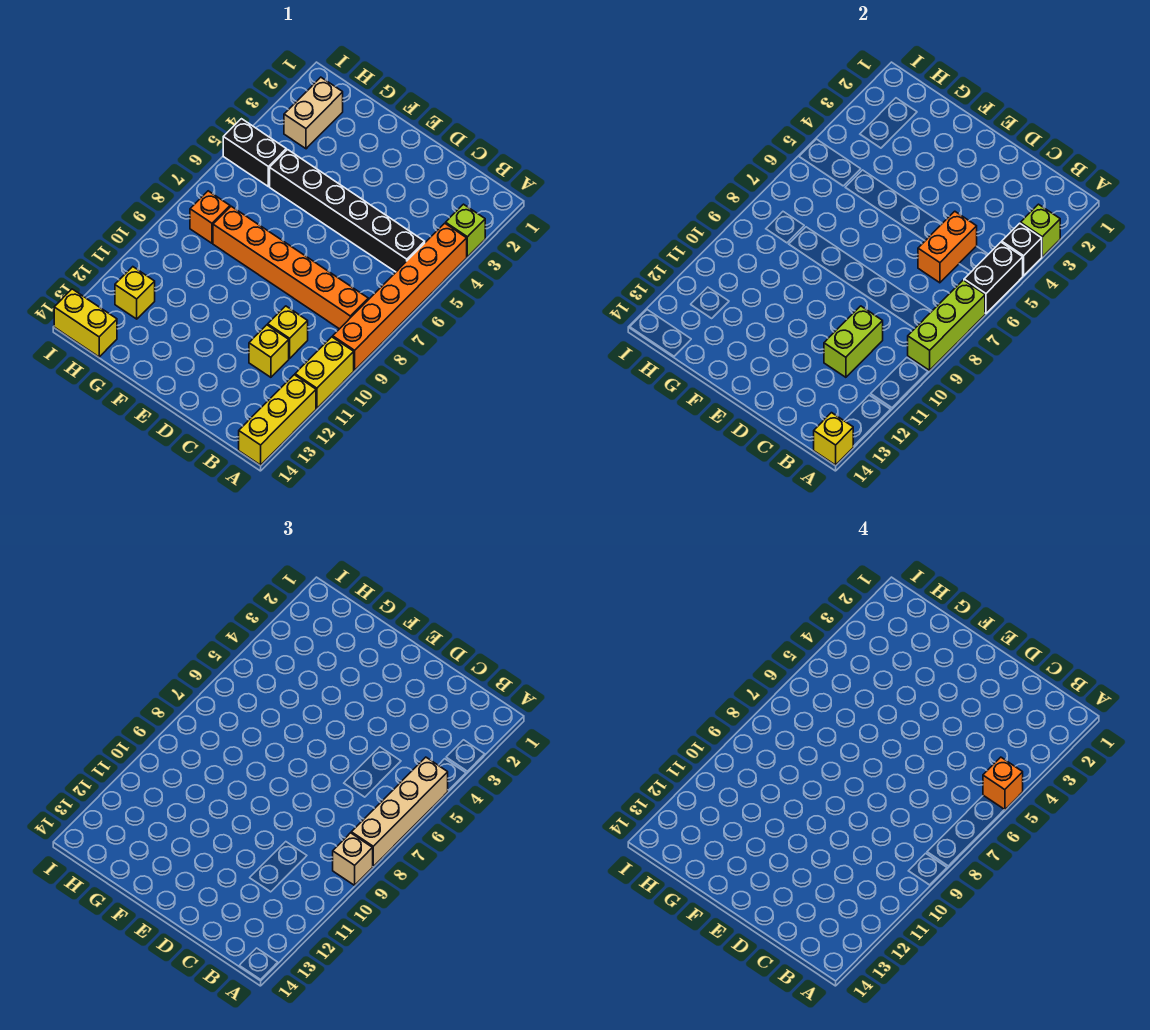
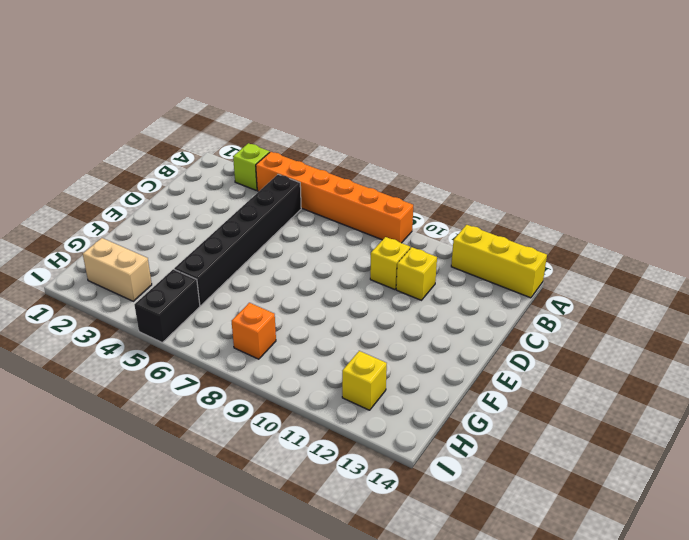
none -> yellow brick A10:A11 level 1
none -> orange brick B8:G8 level 1
none -> yellow brick H14:I14 level 1

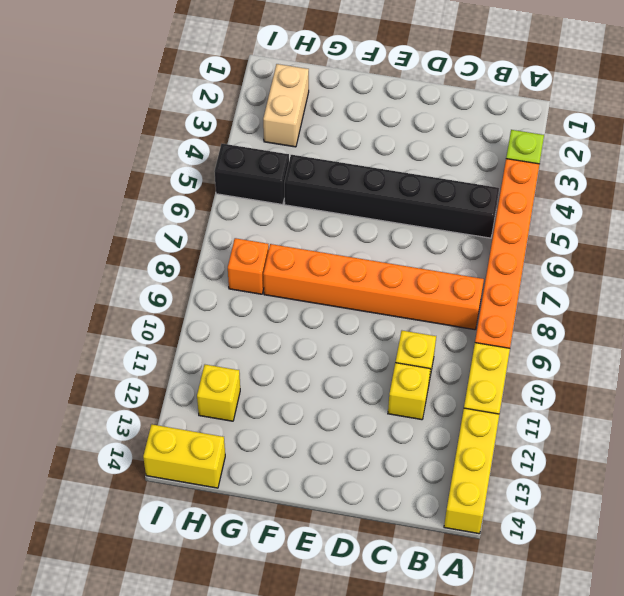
none -> lime brick A3 level 2
none -> black brick A4 level 2
none -> black brick A5:A6 level 2

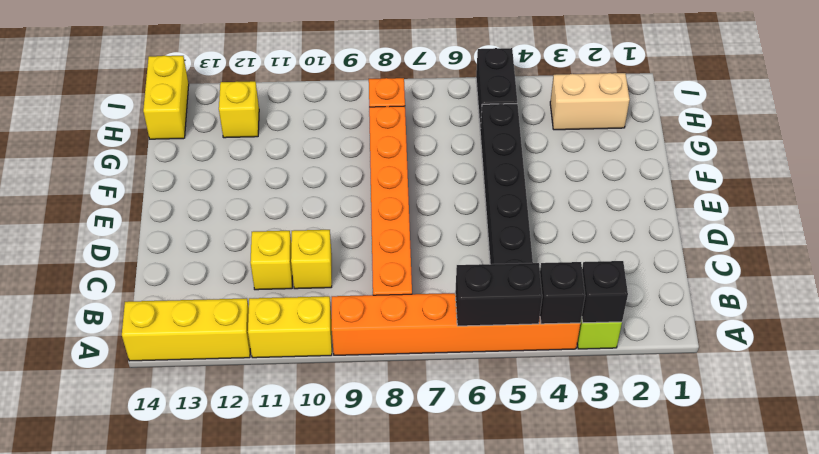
black brick A3 level 2 -> lime brick A3 level 2
none -> lime brick A7:A9 level 2
none -> yellow brick A14 level 2
none -> orange brick C5:C6 level 2

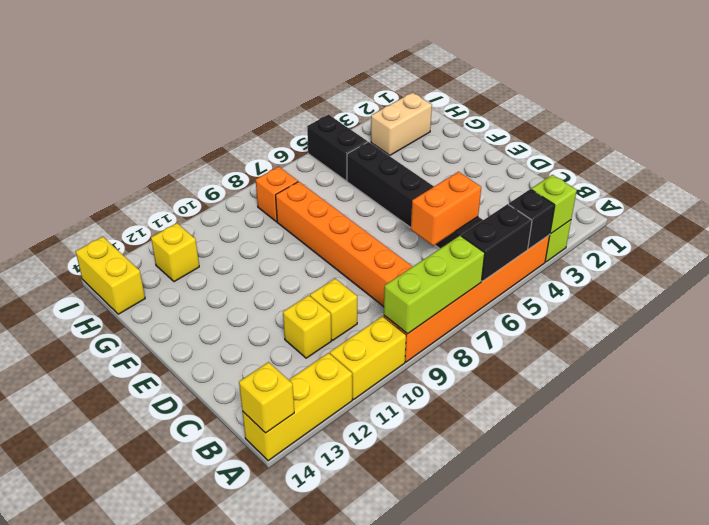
none -> lime brick C10:C11 level 2
none -> tan brick A5:A8 level 3
none -> tan brick A9 level 3

